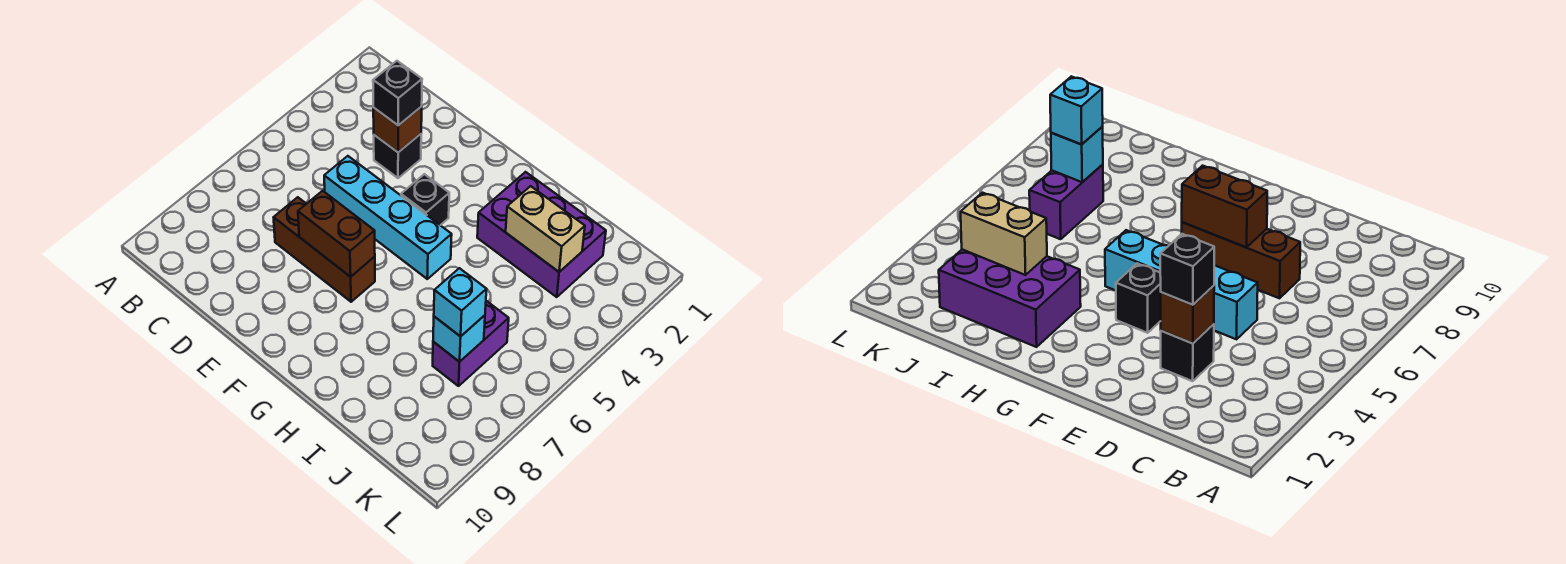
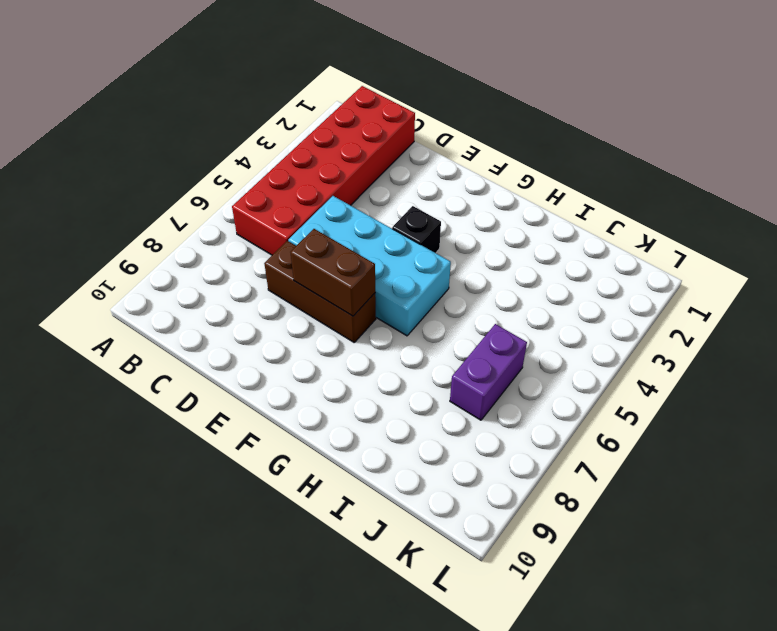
red brick B1:C6 level 1 -> none
cyan brick D5:G6 level 1 -> cyan brick D5:G5 level 1
none -> black brick D3 level 1
none -> purple brick H2:J3 level 1
none -> brown brick D3 level 2

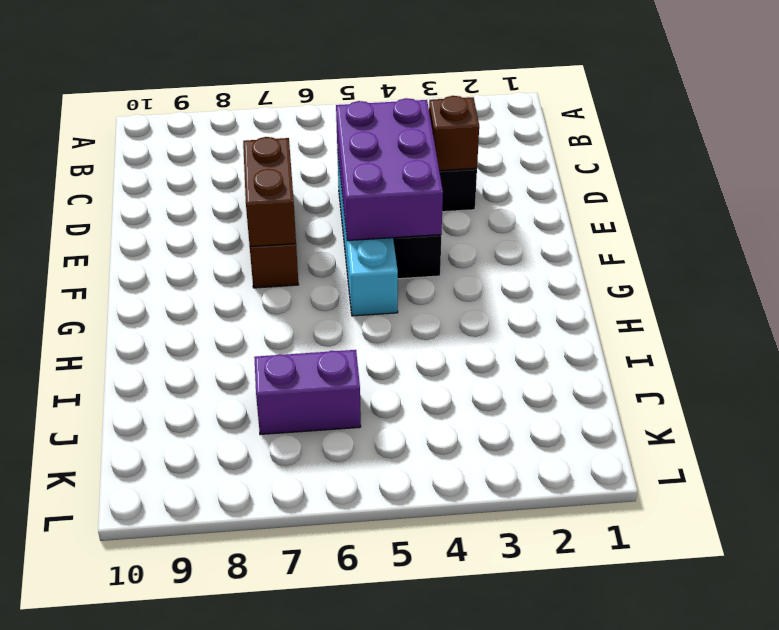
purple brick D4:F5 level 2 -> purple brick H2:J3 level 1
none -> tan brick I3:J3 level 2
none -> cyan brick J7 level 2
none -> black brick D3 level 3

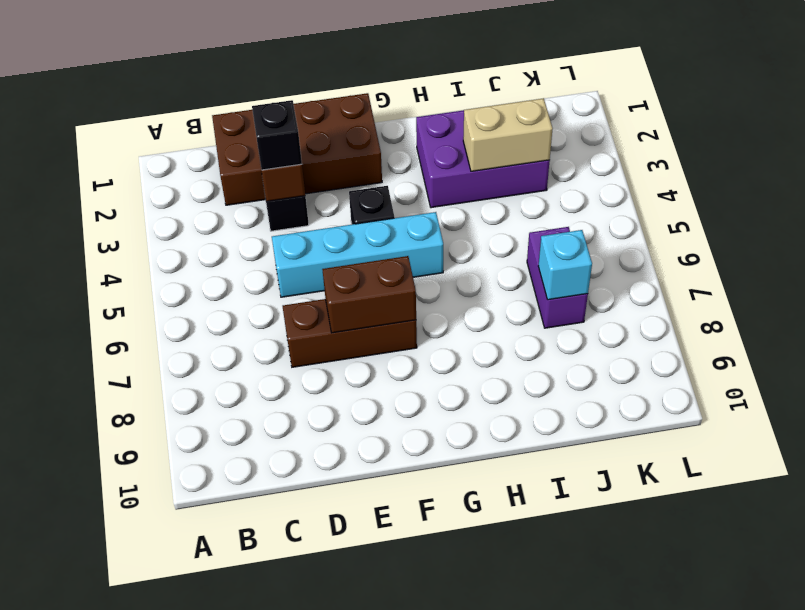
brown brick C1:F2 level 1 -> none
none -> cyan brick J7 level 3

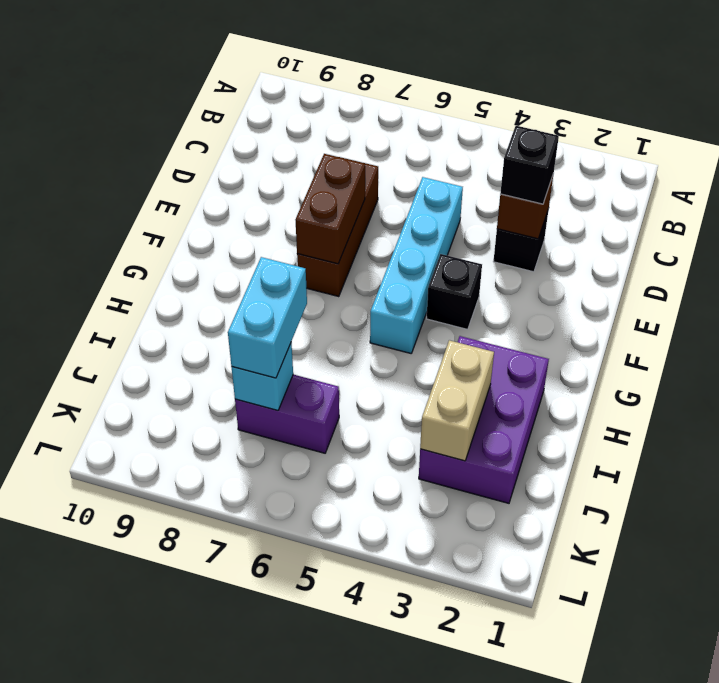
cyan brick I7:J7 level 3 -> cyan brick J7 level 3

